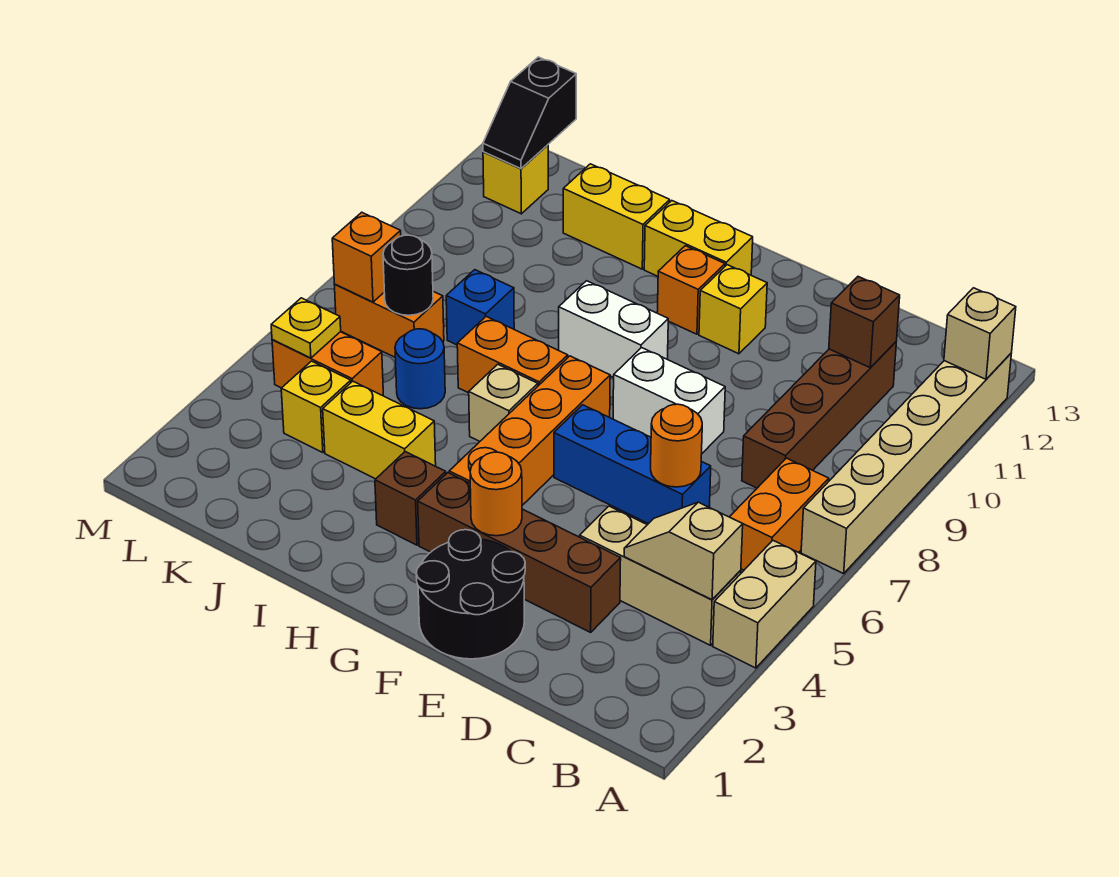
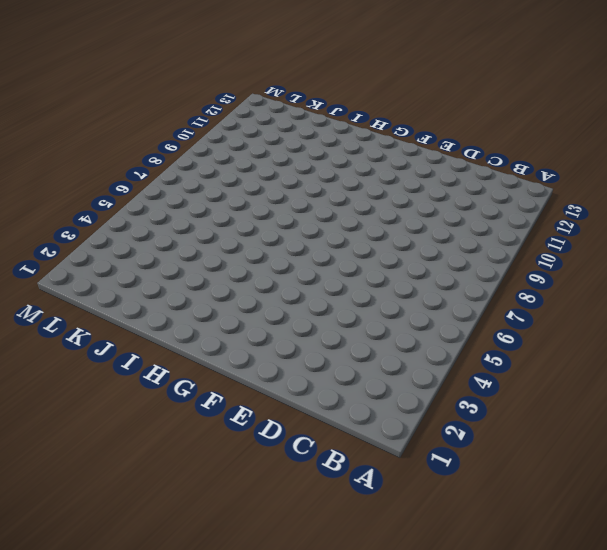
none -> tan brick A4:A5 level 1
none -> tan brick A7:A12 level 1
none -> tan brick B4:D4 level 1
none -> orange brick B6:B7 level 1

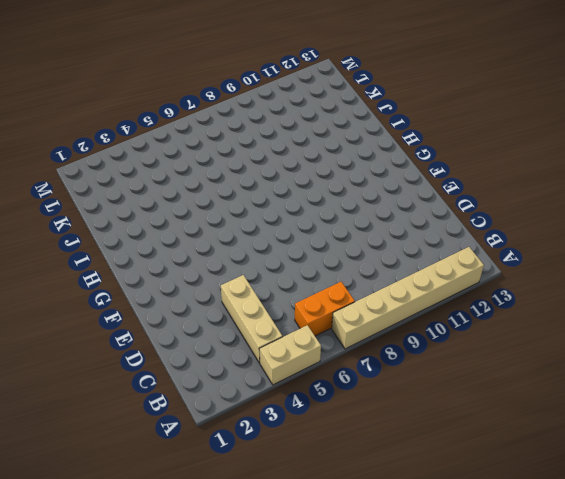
none -> brown brick C8:C11 level 1
none -> brown brick D3:G3 level 1
none -> blue brick D6:F6 level 1
none -> black round brick E1:F2 level 1

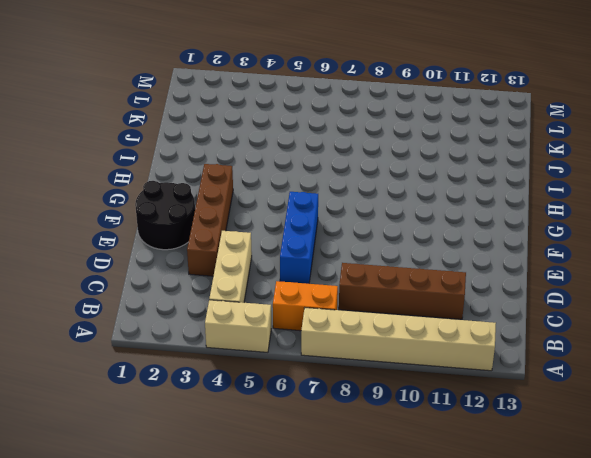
none -> white brick E8:F8 level 1
none -> yellow brick F11 level 1
none -> orange brick G4:G7 level 1
none -> white brick G9:H9 level 1

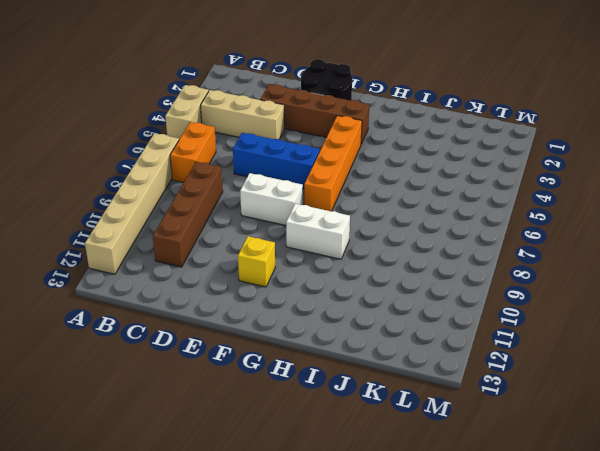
none -> orange brick G11 level 1
none -> yellow brick G12:H12 level 1
none -> brown brick H3 level 1
none -> tan brick H6 level 1

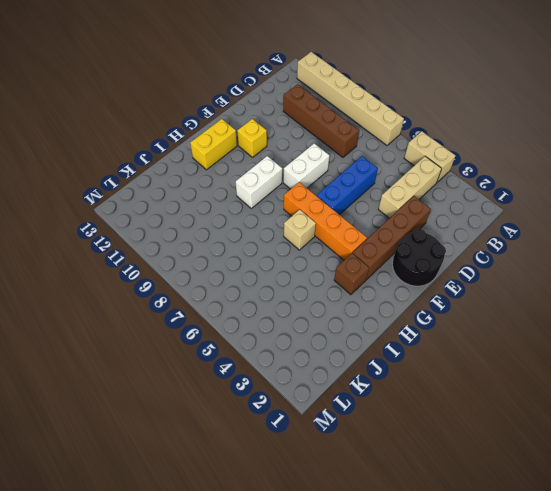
none -> orange brick B6:B7 level 1
none -> orange brick G11 level 1
none -> orange brick H7:I7 level 1
none -> yellow brick I4:J4 level 1

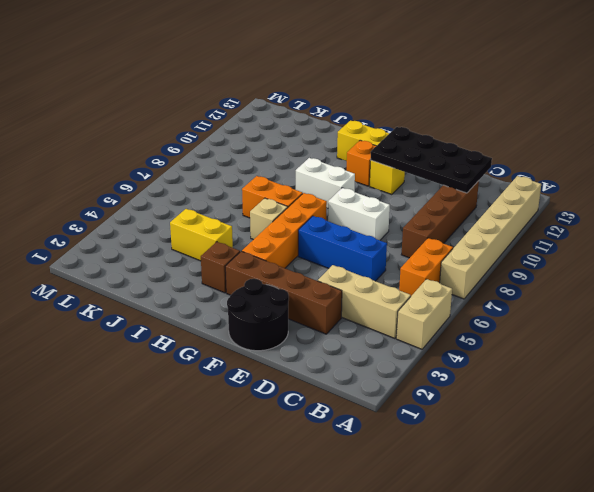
black plate C11:F12 level 2 -> brown brick C11 level 2
none -> yellow brick I12:J12 level 1
none -> blue round brick J6 level 1
none -> blue brick J8 level 1
none -> yellow brick K4 level 1

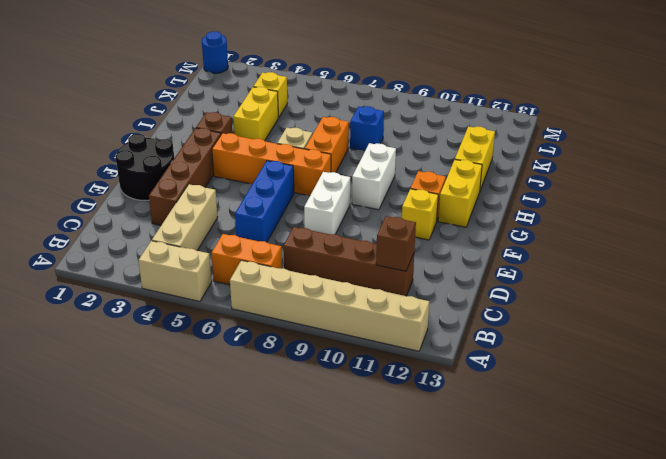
blue round brick M1 level 1 -> blue round brick J6 level 1
none -> orange brick K5:L5 level 1
none -> orange brick K7:L7 level 1
none -> yellow brick L12 level 1
none -> tan brick A12 level 2

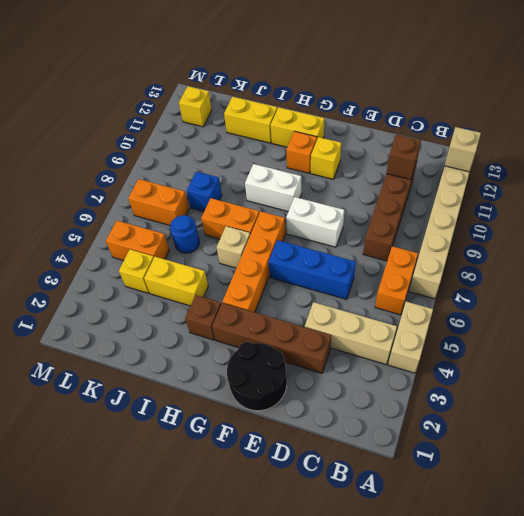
none -> tan slope B4:C4 level 2 top B
none -> orange round brick D6 level 2
none -> orange round brick F3 level 2
none -> black round brick K7 level 2

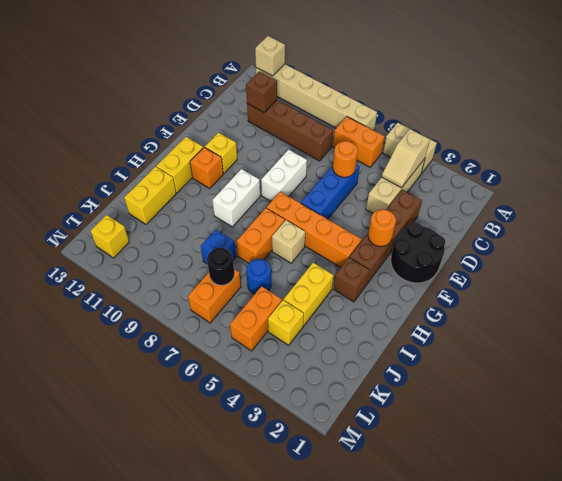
none -> yellow plate L5 level 2
none -> orange brick L7 level 2
none -> black slope L12:L13 level 2 top 13

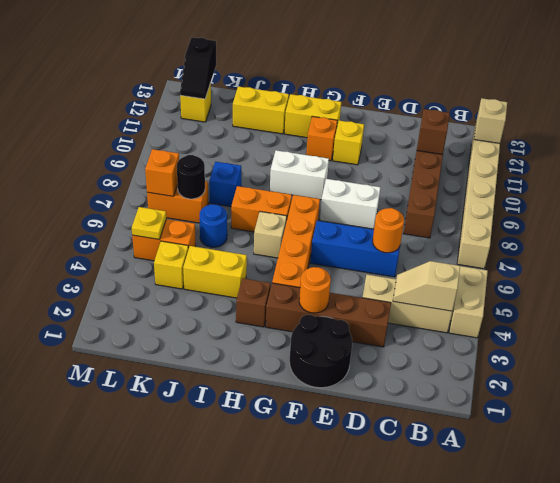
none -> orange brick B6:B7 level 1

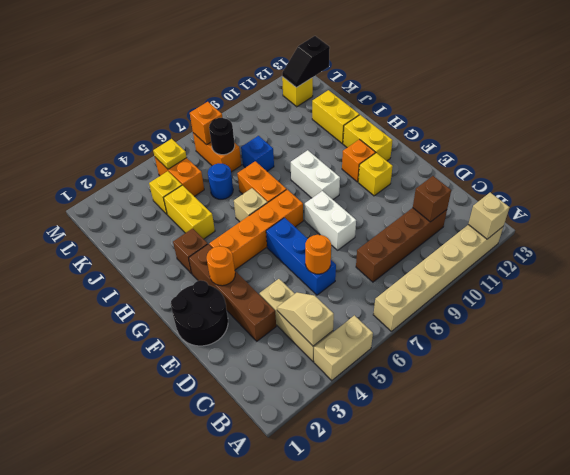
none -> orange brick B6:B7 level 1

